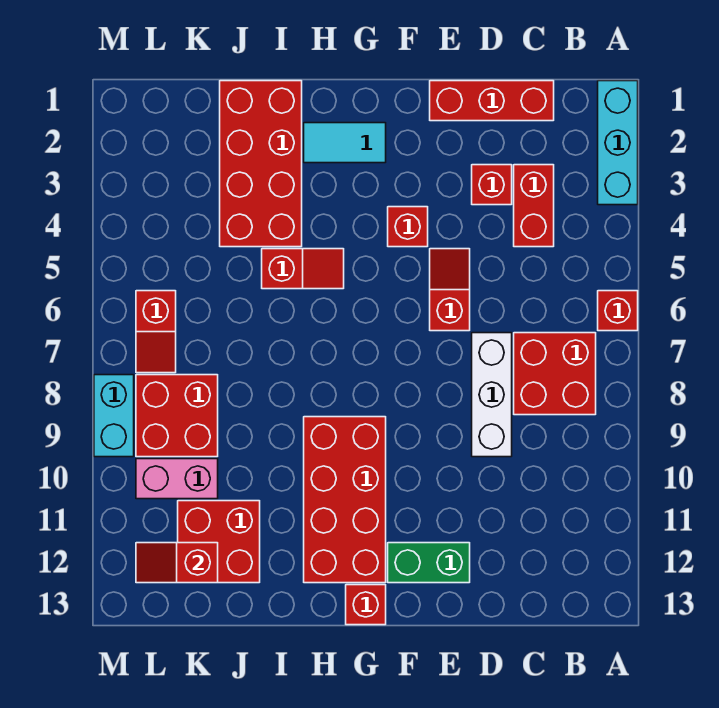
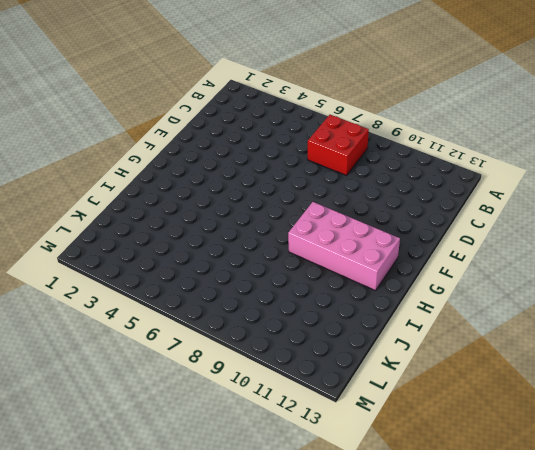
pink brick G9:H12 level 1 -> red brick G9:H12 level 1
none -> cyan brick A1:A3 level 1
none -> red brick A6 level 1
none -> red brick C1:E1 level 1

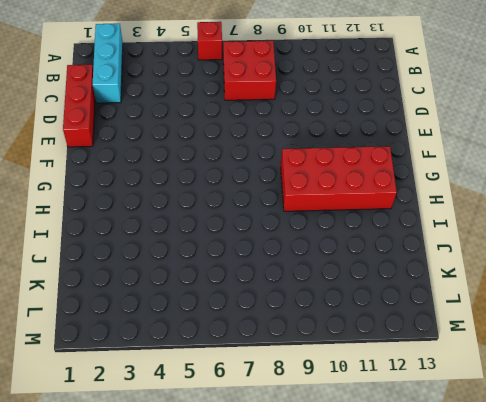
cyan brick A2:C2 level 1 -> cyan brick A1:A3 level 1
none -> red brick C3:C4 level 1
none -> red brick D3 level 1
none -> white brick D7:D9 level 1

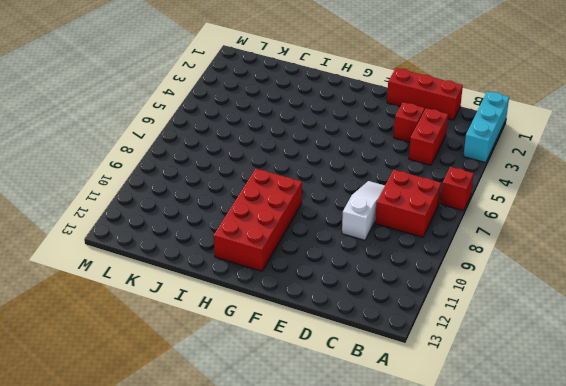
white slope D7:D9 level 1 top 9 -> white brick D7:D9 level 1
none -> red slope E5:E6 level 1 top 6
none -> green brick E12:F12 level 1
none -> red brick F4 level 1

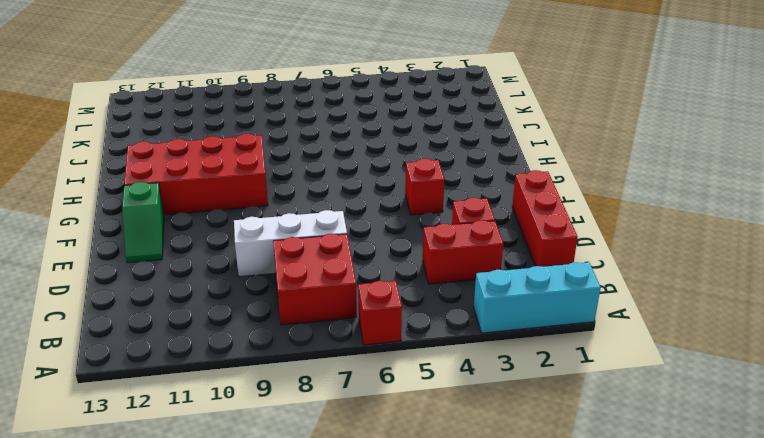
green slope E12:F12 level 1 top F -> green brick E12:F12 level 1
none -> red slope E5:E6 level 1 top 6
none -> cyan tile G2:H2 level 1
none -> red brick G13 level 1

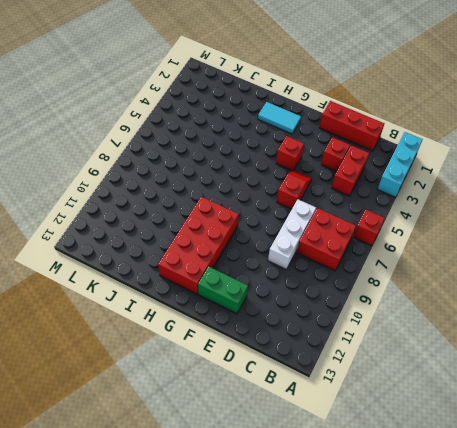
none -> red brick G13 level 1
none -> red slope H5:I5 level 1 top I
none -> red brick I1:J4 level 1

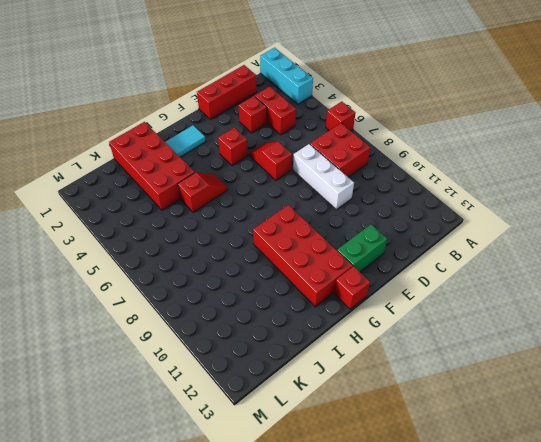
none -> red brick J11:K12 level 1
none -> red brick K8:L9 level 1
none -> pink brick K10:L10 level 1

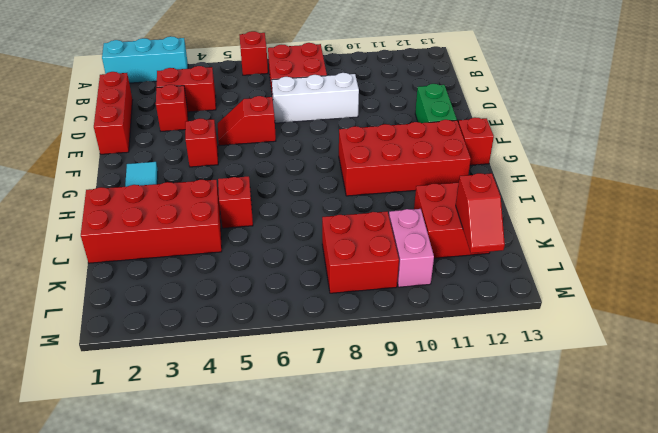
none -> red slope L6:L7 level 1 top 6
none -> cyan brick M8:M9 level 1

